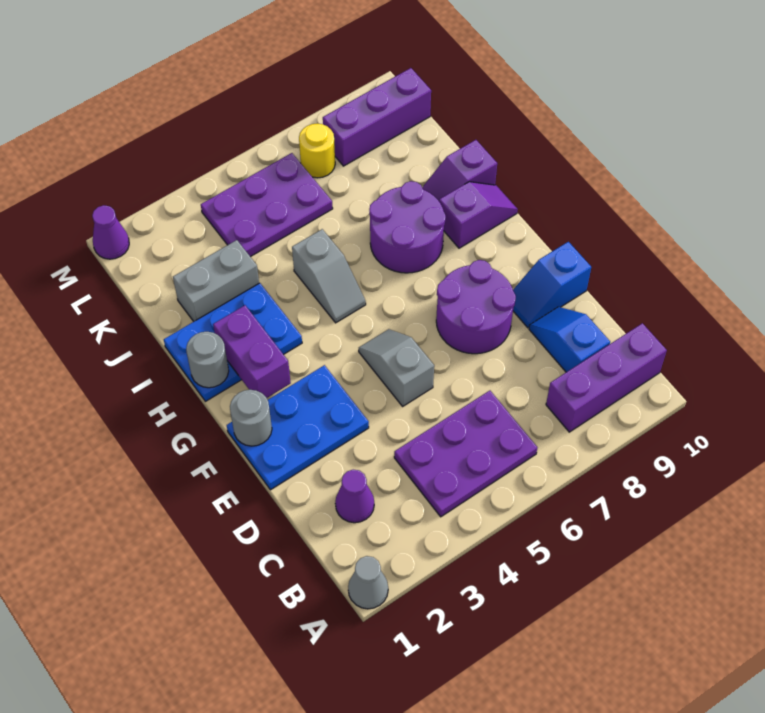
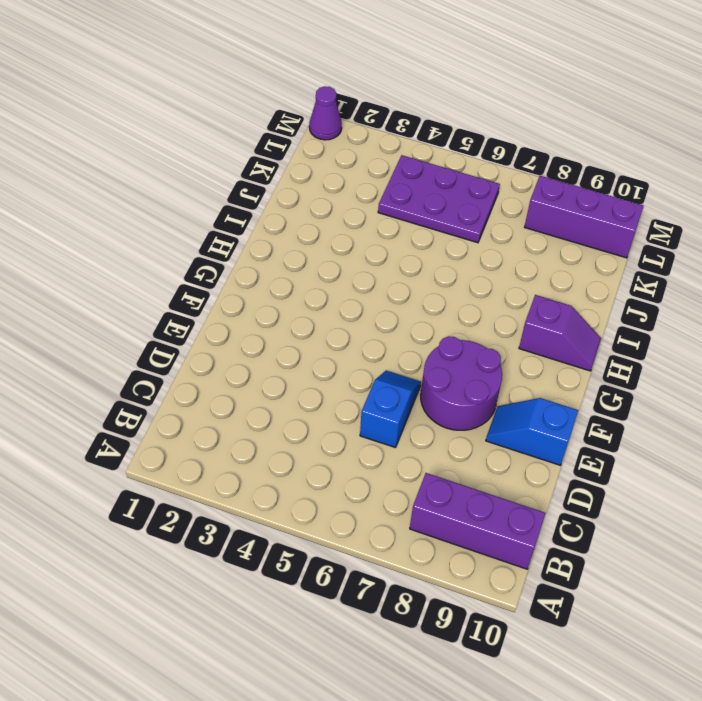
blue slope D6:E6 level 1 top D -> blue slope C9:D9 level 1 top C
none -> grey cone A1 level 1
none -> purple plate B4:C6 level 1
none -> purple cone C2 level 1

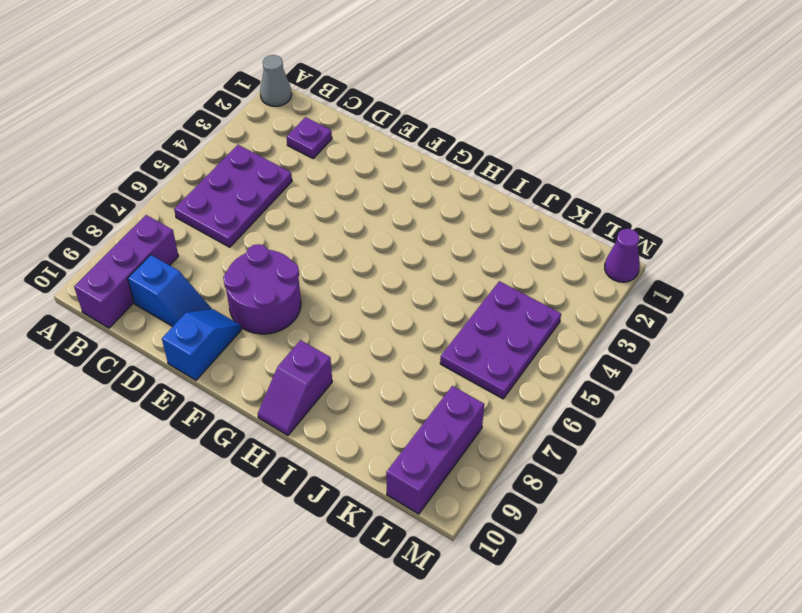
purple plate C2 level 1 -> purple cone C2 level 1
none -> blue plate E1:F3 level 1
none -> grey slope E5:F5 level 1 top E
none -> blue plate H1:I3 level 1

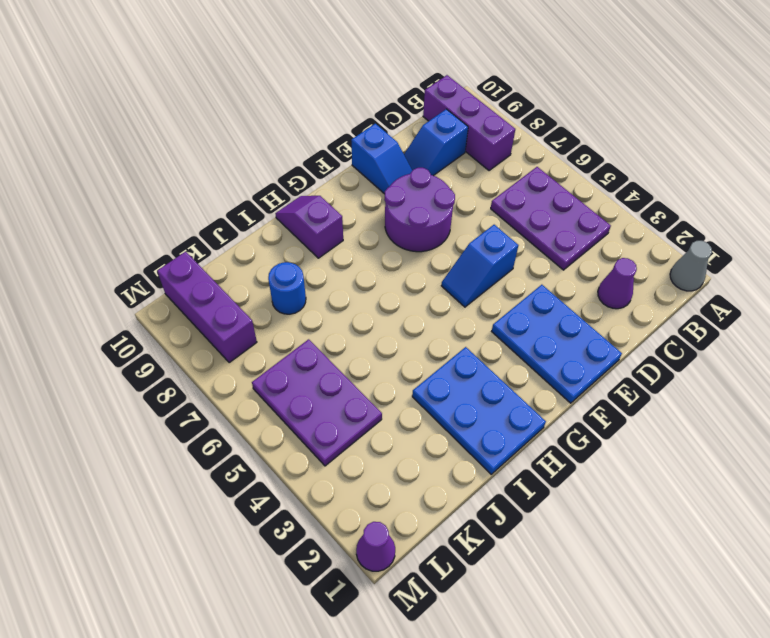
blue slope E5:F5 level 1 top E -> grey slope E5:F5 level 1 top E
blue round brick J8 level 1 -> none
none -> grey slope H5:I5 level 1 top I
none -> purple round brick H7:I8 level 1
none -> purple slope I9:I10 level 1 top 10

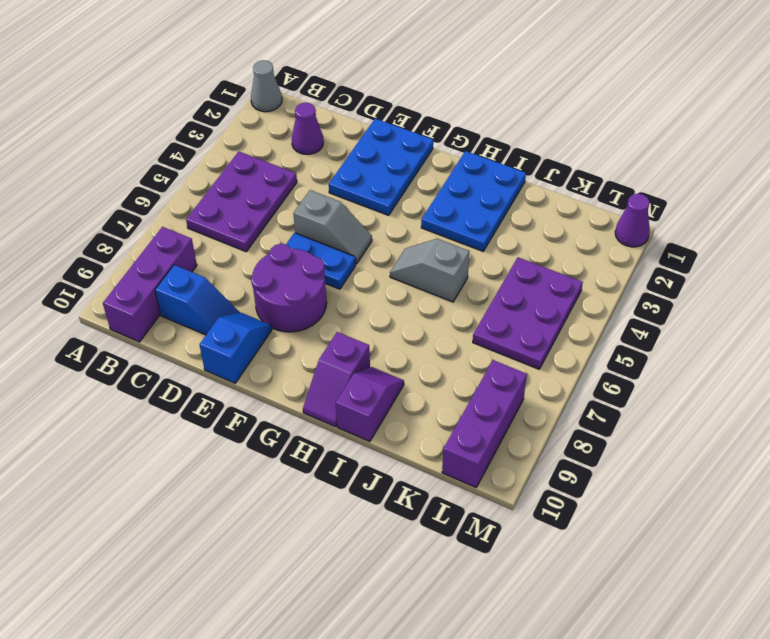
blue plate E6:F6 level 1 -> none
none -> purple round brick H7:I8 level 1
none -> grey brick J2:J3 level 1
none -> yellow round brick L7 level 1

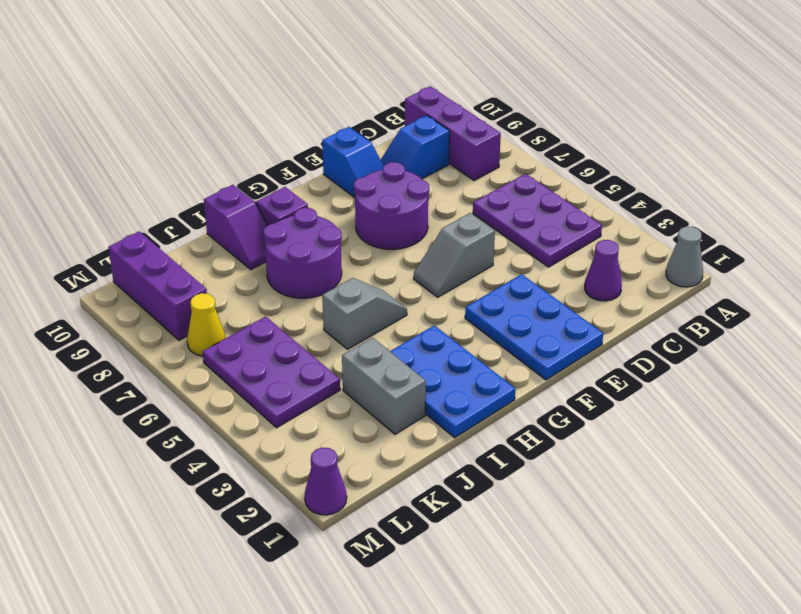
yellow cone L7 level 1 -> yellow round brick L7 level 1
none -> grey round brick F1 level 2
none -> purple brick G2:H2 level 2
none -> grey round brick H1 level 2

